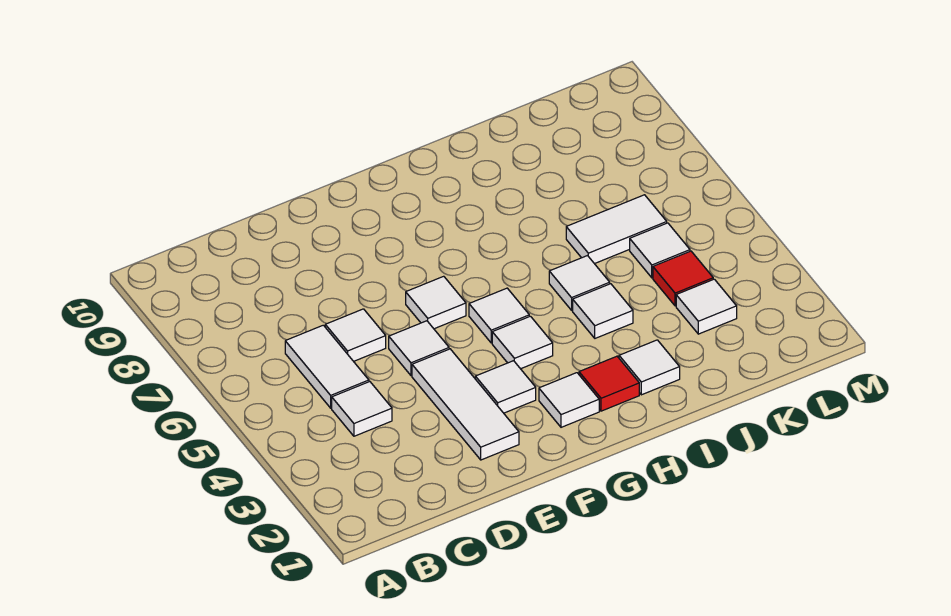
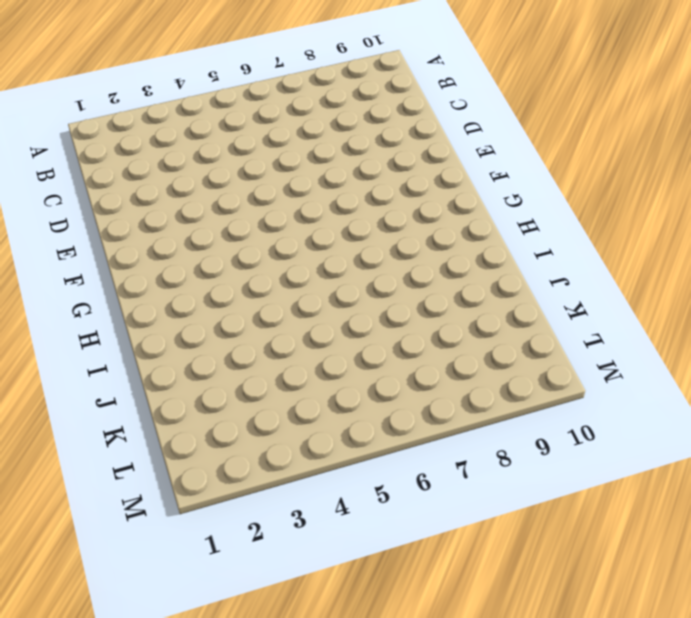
none -> white tile C4 level 1
none -> white tile C5:C6 level 1
none -> white tile D6 level 1

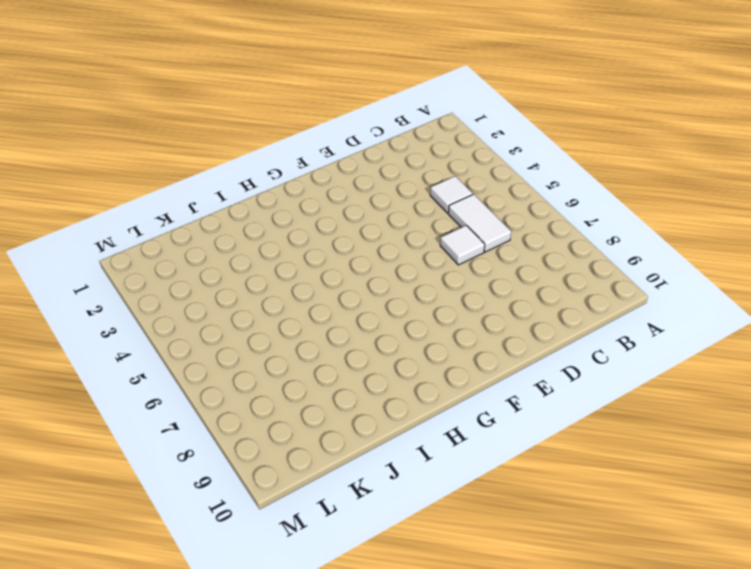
none -> white tile E2:E4 level 1
none -> white tile E5 level 1
none -> white tile F3 level 1

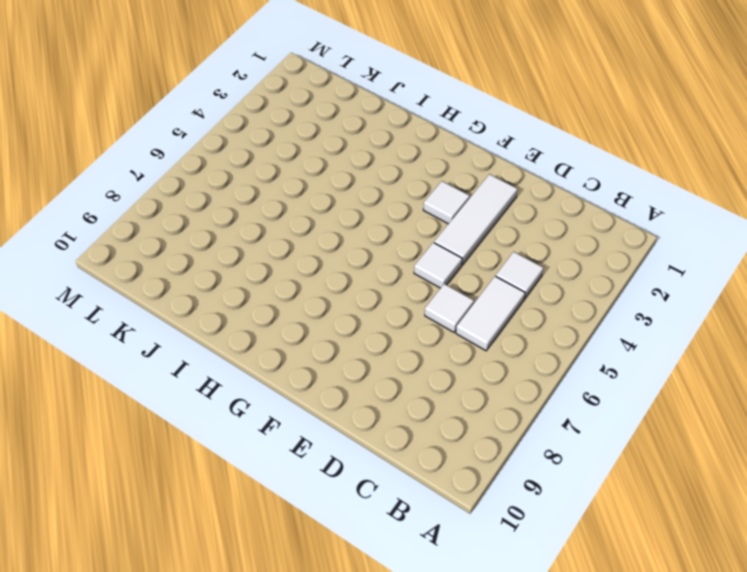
none -> white tile F6 level 1
none -> white tile G2 level 1
none -> white tile G4 level 1

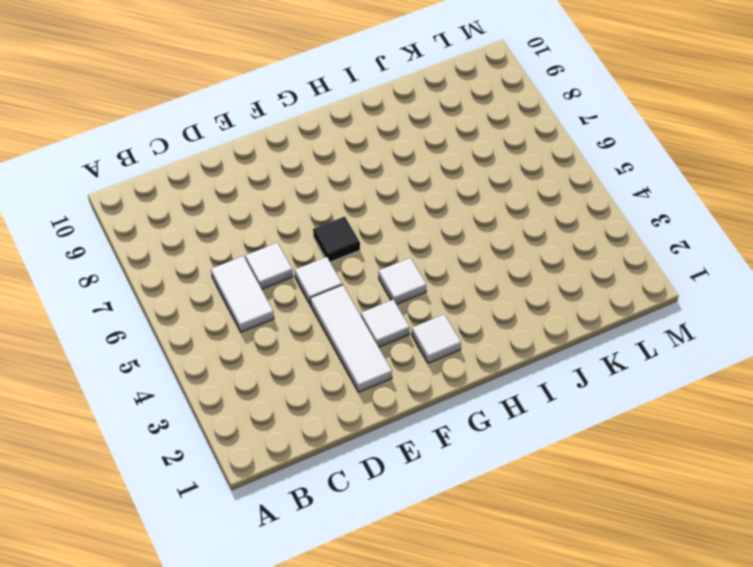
black tile F6 level 1 -> white tile F6 level 1
none -> white tile C4 level 1
none -> white tile G5 level 1
none -> red tile H2 level 1

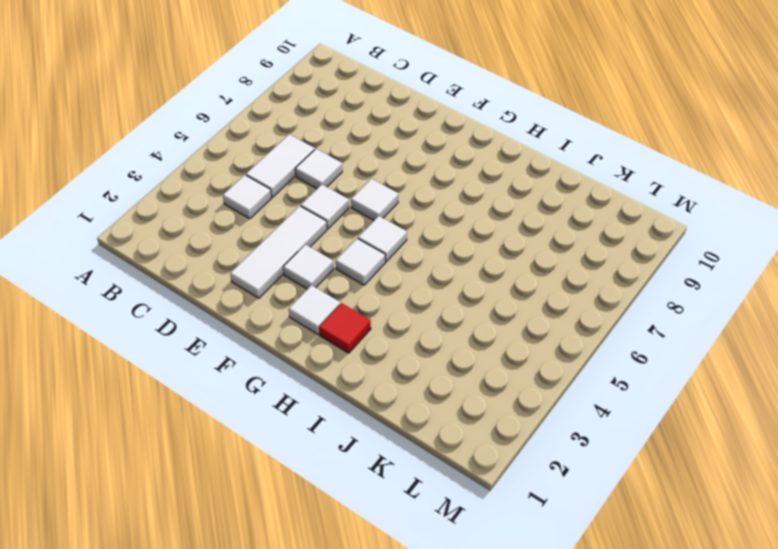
none -> white tile I2 level 1
none -> white tile I4 level 1
none -> white tile I5 level 1

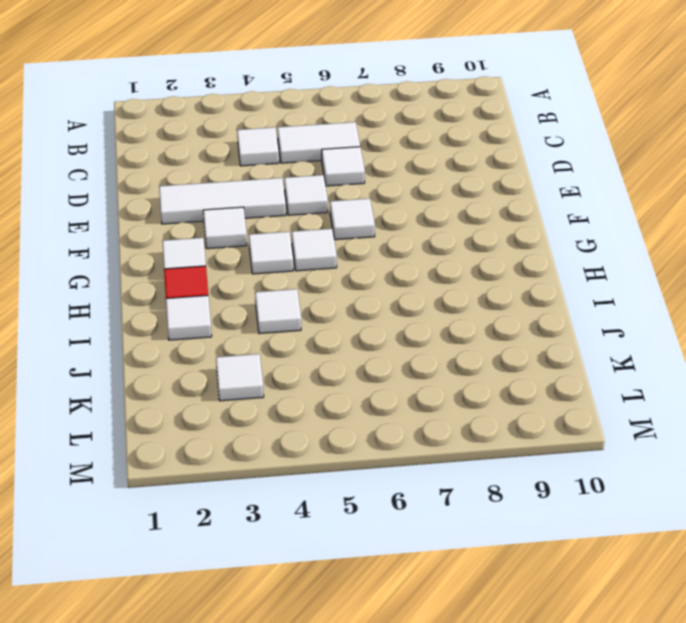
none -> white tile I5 level 1
none -> white tile J6:K6 level 1
none -> red tile K4 level 1

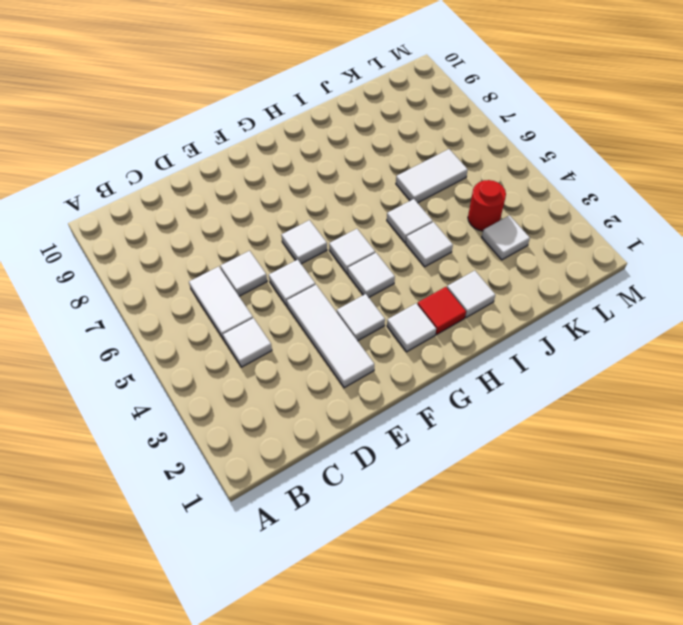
red round brick K4 level 1 -> red tile K4 level 1
none -> white tile K5 level 1

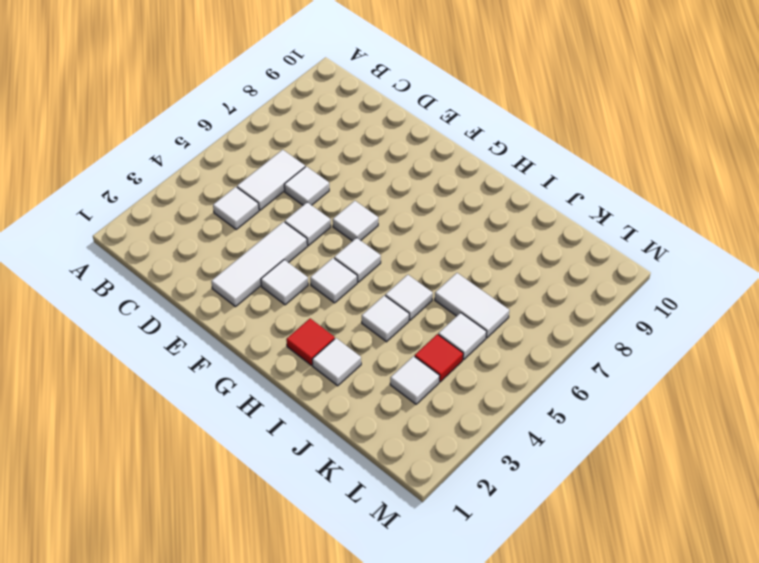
none -> white tile G2 level 1

